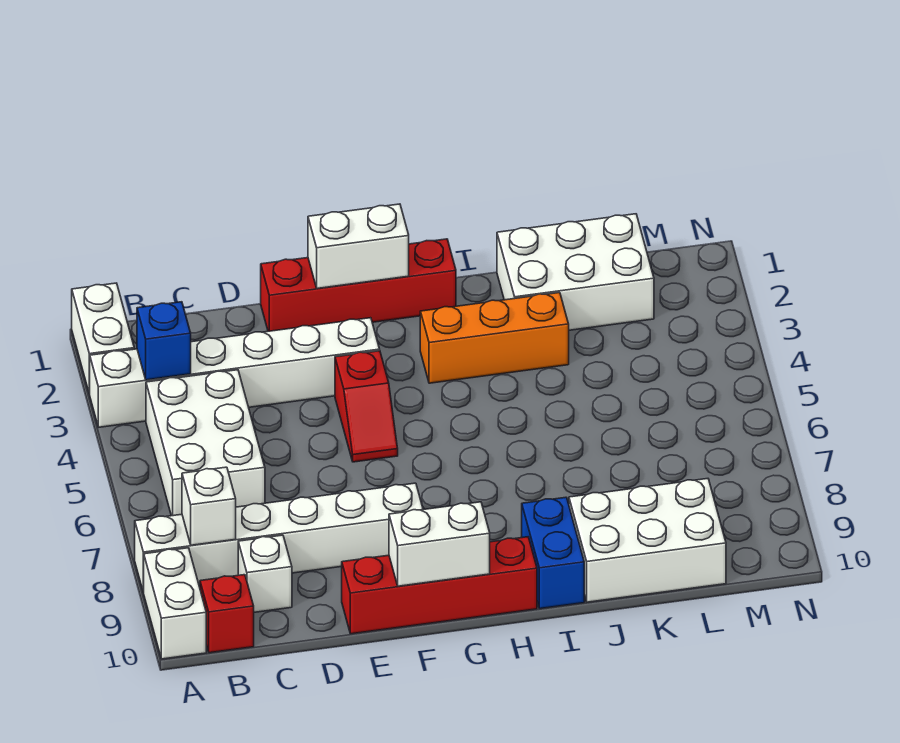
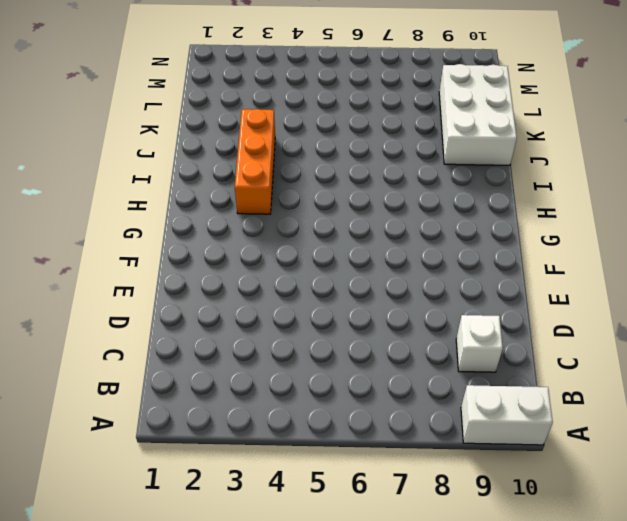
none -> white brick A1:A2 level 1
none -> white brick A3:F3 level 1
none -> white brick A8:F8 level 1

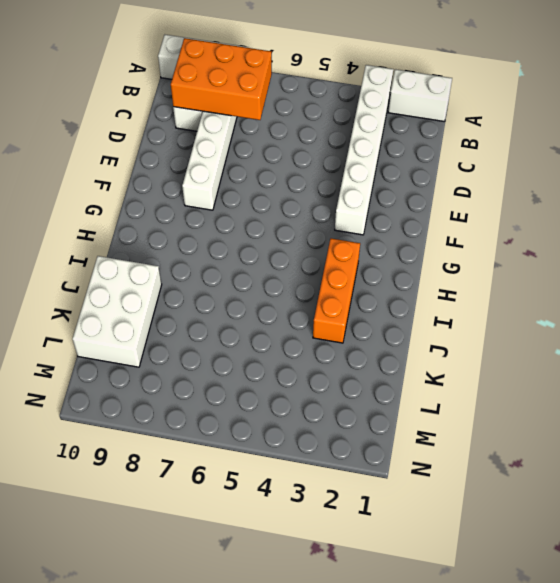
orange brick B7:C9 level 2 -> white brick B8 level 2
none -> white brick B4:C6 level 1
none -> red brick B10 level 1
none -> red brick E1:H1 level 1

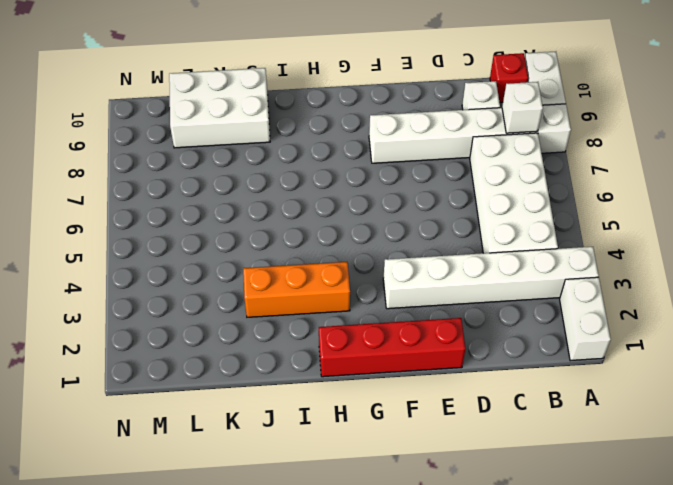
white brick B4:C7 level 1 -> white brick B4:C6 level 1
none -> red brick E10:H10 level 1
none -> red slope F4:F5 level 1 top 4
none -> blue brick I9:I10 level 1

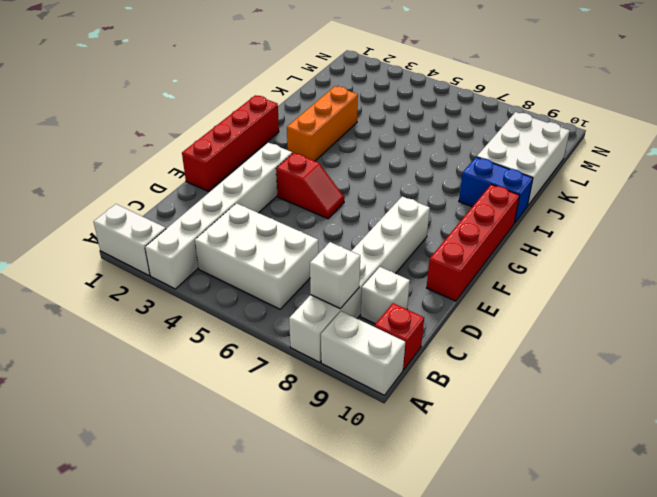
none -> white brick J1:L2 level 1
none -> blue brick B3 level 2
none -> white brick F1:G1 level 2

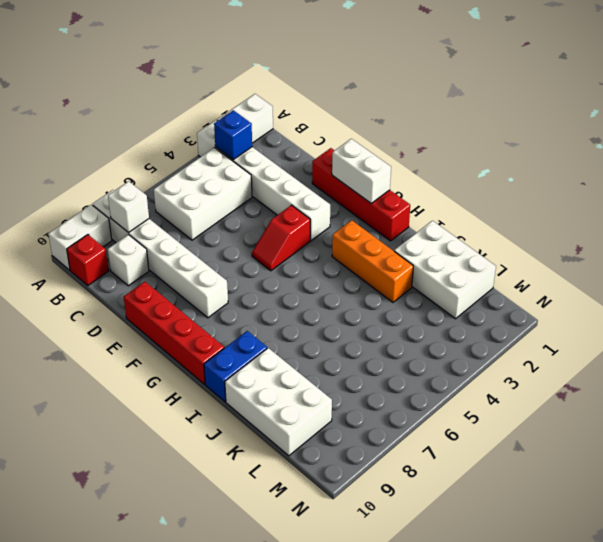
none -> white brick F10:G10 level 2

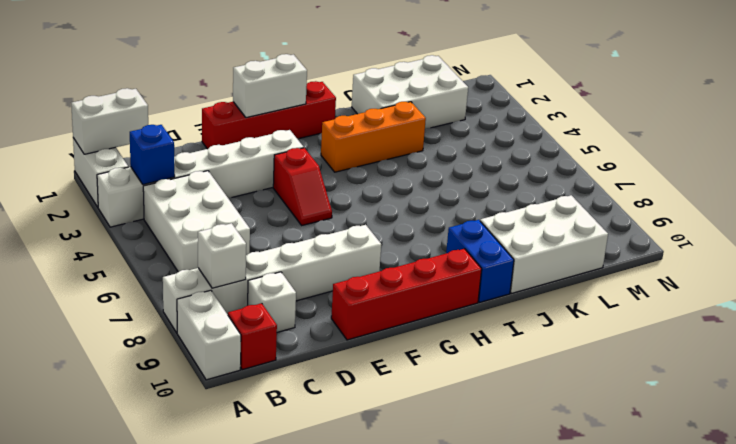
white brick A1:B1 level 2 -> white brick F10:G10 level 2

